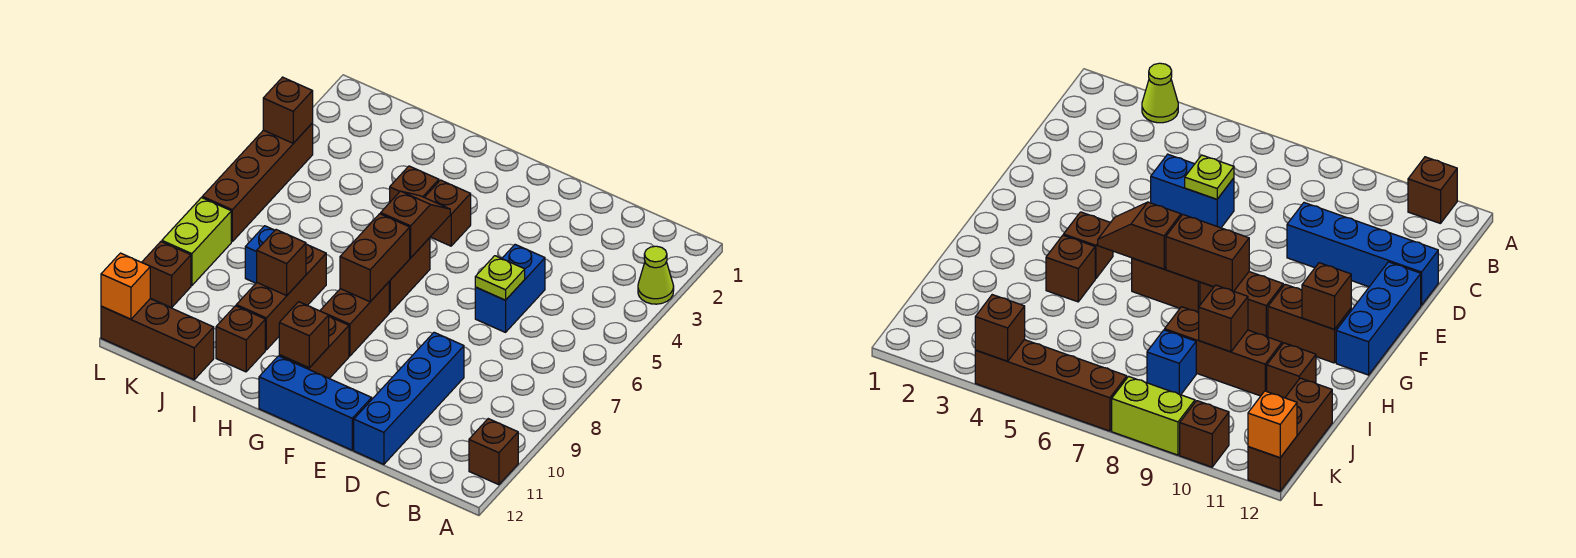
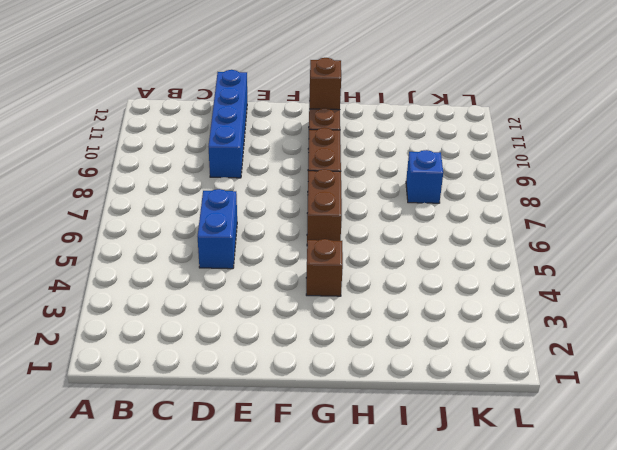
none -> lime cone A3 level 1
none -> brown brick A11 level 1
none -> blue brick E12:G12 level 1

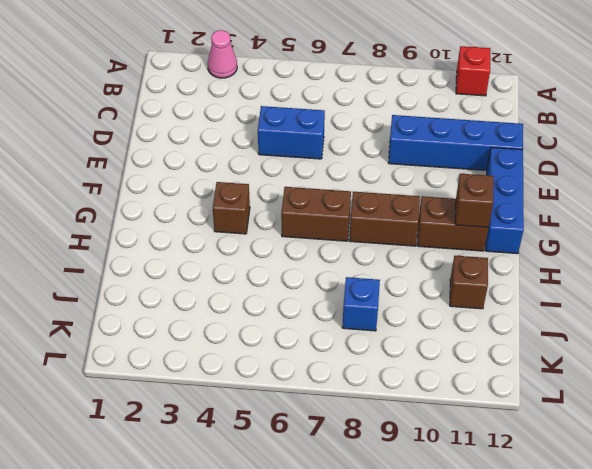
pink cone A3 level 1 -> lime cone A3 level 1
red brick A11 level 1 -> brown brick A11 level 1
none -> brown brick H4 level 1
none -> brown brick I8:I10 level 1
none -> brown brick J12:L12 level 1

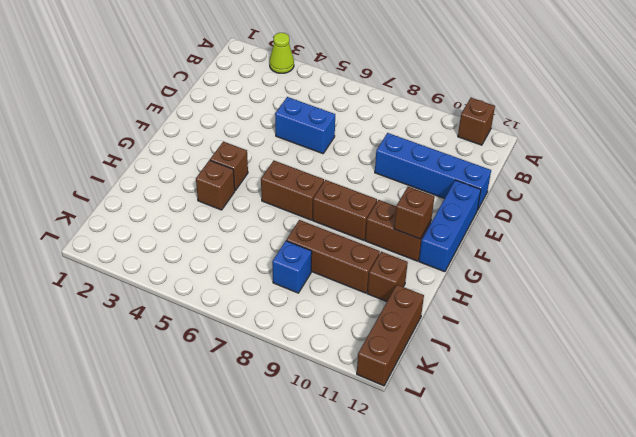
none -> brown brick L4:L7 level 1
none -> lime brick L8:L9 level 1
none -> brown brick L10 level 1

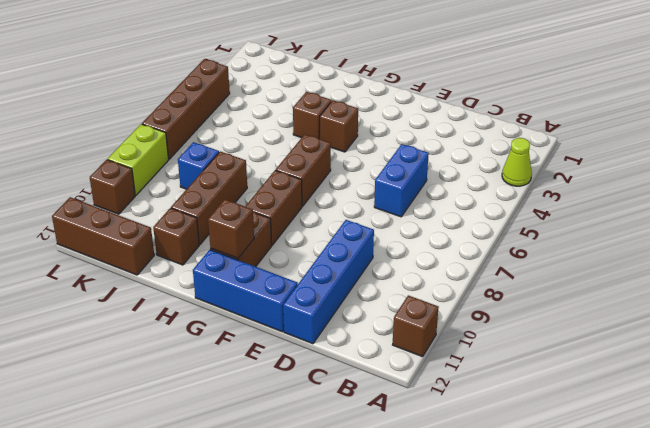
none -> lime plate D6 level 2
none -> brown slope G5:G6 level 2 top 6
none -> brown brick G7:G8 level 2

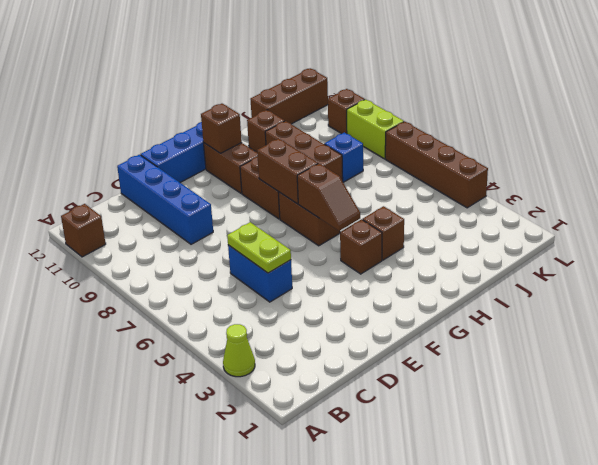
lime plate D5:D6 level 2 -> lime plate D6 level 2
none -> brown brick I9 level 2
none -> brown brick L4 level 2
none -> orange brick L12 level 2

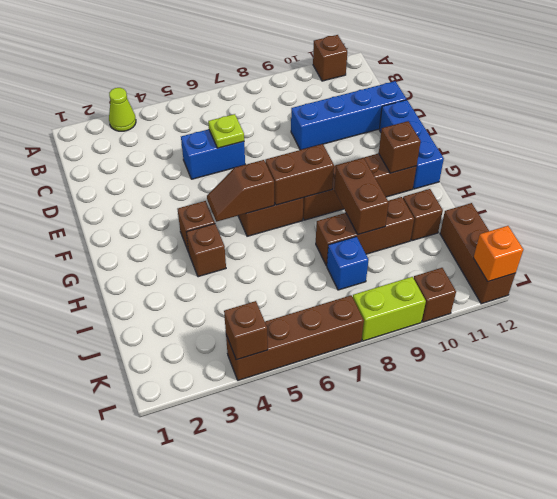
brown brick H9:I9 level 2 -> brown brick I9 level 2

